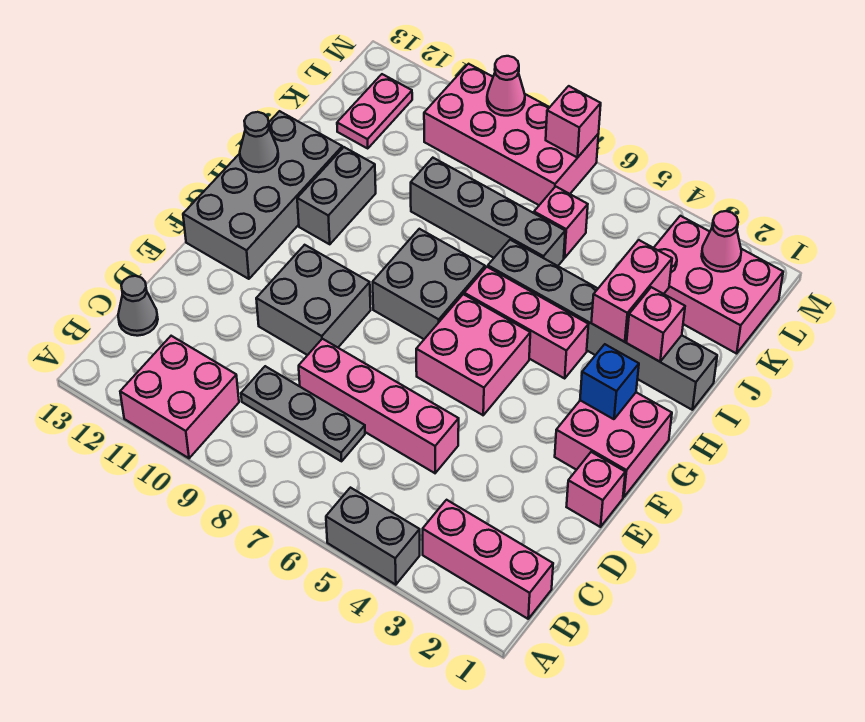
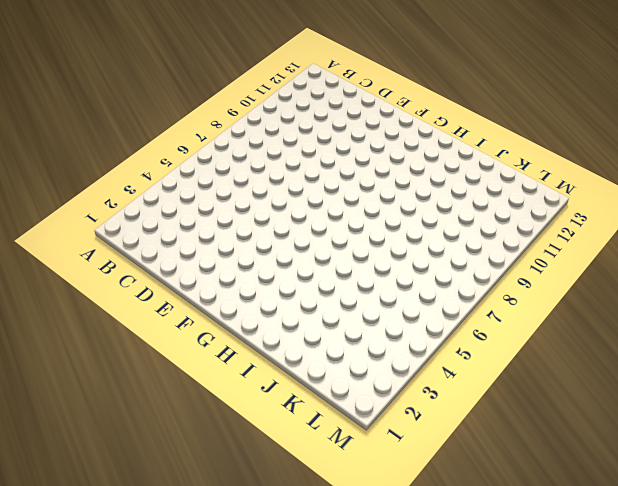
none -> grey brick A4:A5 level 1
none -> pink brick A10:B11 level 1
none -> pink brick B1:B3 level 1

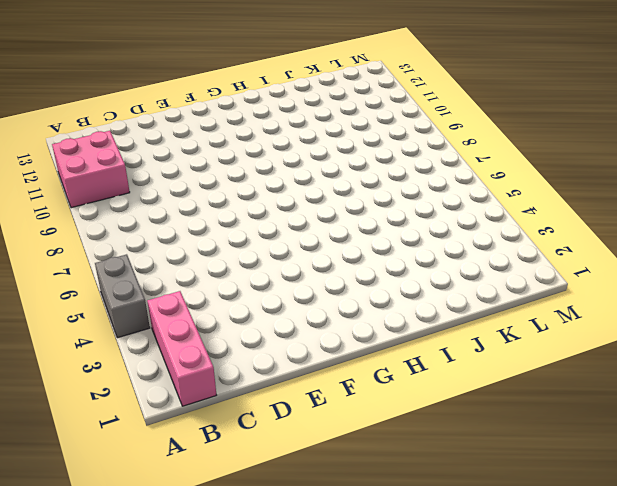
none -> grey plate C7:C9 level 1
none -> grey cone C13 level 1
none -> pink brick D5:D8 level 1

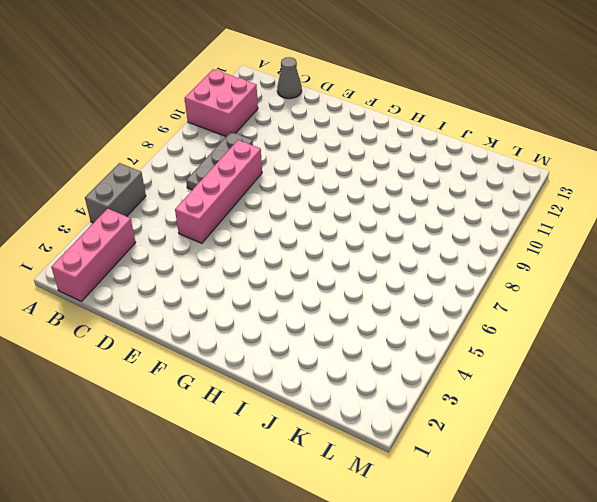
none -> pink brick E1 level 1
none -> grey brick E9:F10 level 1
none -> pink brick F1:G2 level 1

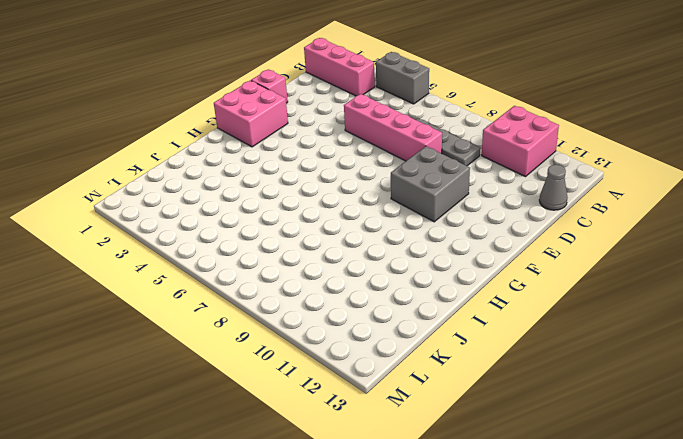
none -> pink brick F5:G6 level 1
none -> grey brick F12:I13 level 1
none -> grey brick G7:H8 level 1

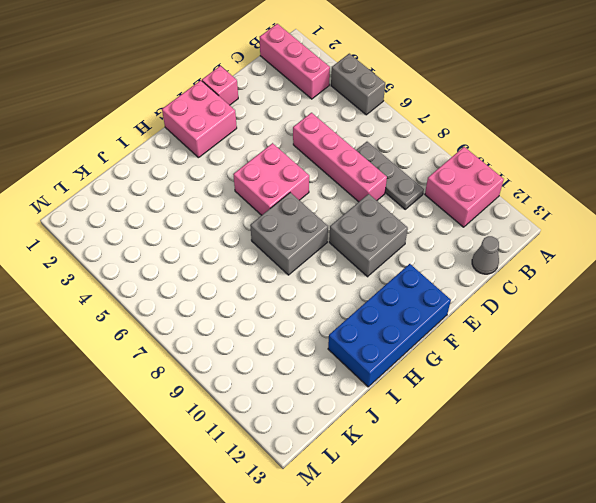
blue brick F12:I13 level 1 -> grey brick F12:I13 level 1
none -> pink brick H4:H6 level 1
none -> grey brick H11:I11 level 1
none -> grey brick I1:I6 level 1

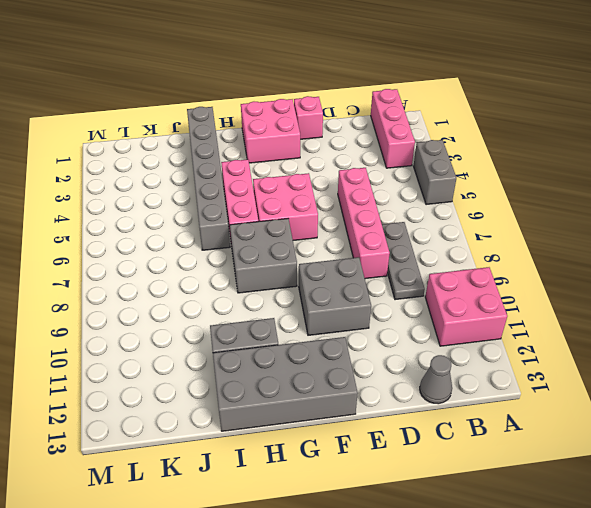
none -> grey brick J6:J9 level 1
none -> pink brick K1:L3 level 1
none -> pink brick K6 level 1

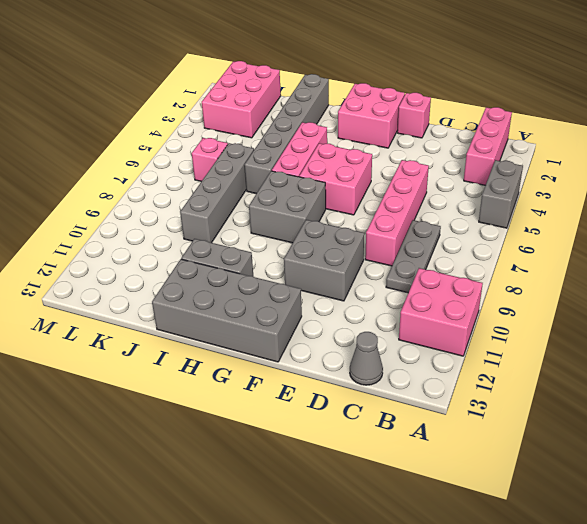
none -> pink plate K12:L12 level 1
none -> pink brick L7:M10 level 1
none -> blue brick G2 level 2

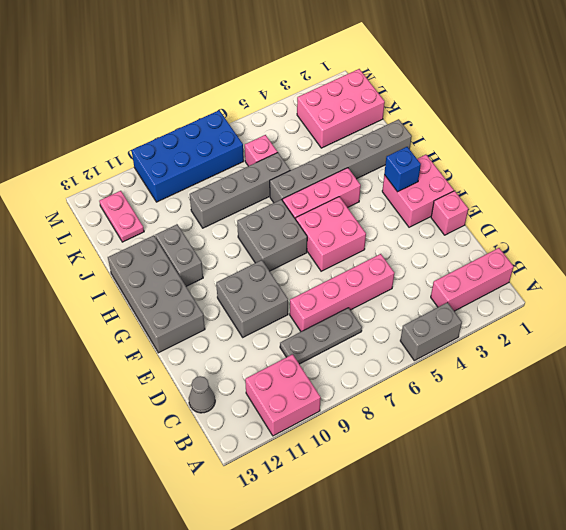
blue brick L7:M10 level 1 -> pink brick L7:M10 level 1
none -> grey cone H13 level 2
none -> pink brick I2 level 2
none -> pink brick I3:J3 level 2

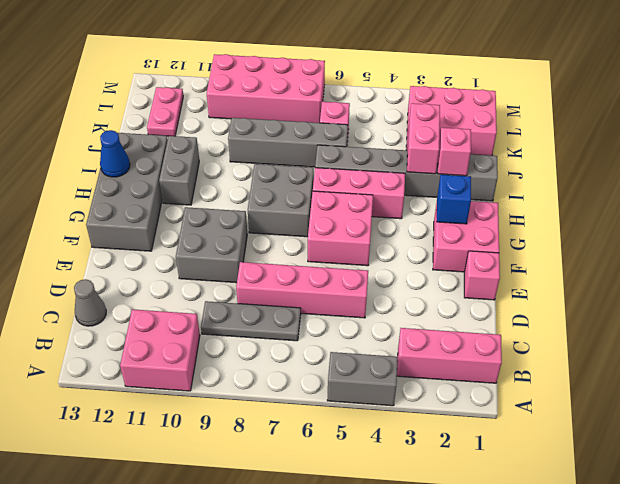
blue cone H13 level 2 -> grey cone H13 level 2
none -> pink cone L2 level 2
none -> pink brick M7 level 2
none -> pink cone M9 level 2

